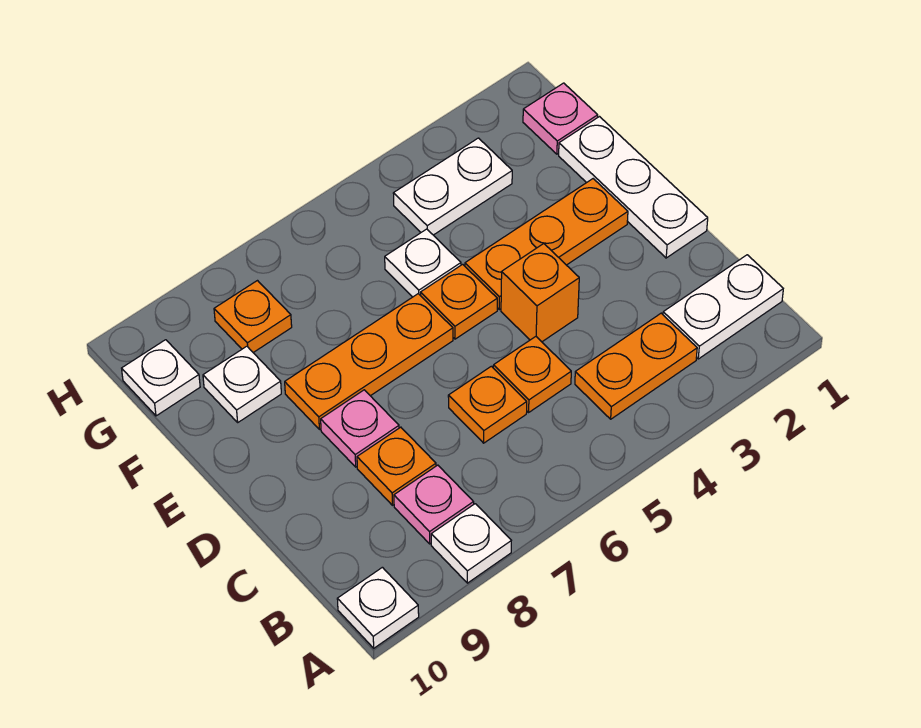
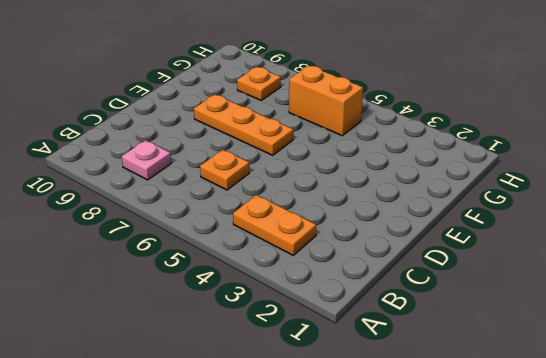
orange brick G5:G6 level 1 -> none
none -> white plate A8 level 1
none -> white plate A10 level 1
none -> white plate B1:B2 level 1

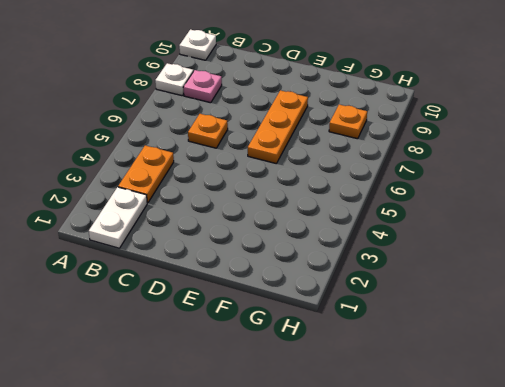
none -> orange plate C5 level 1
none -> orange plate C8 level 1
none -> white plate D1:F1 level 1

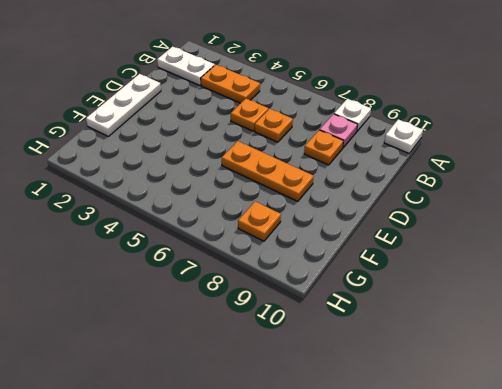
none -> orange brick D4 level 1
none -> pink plate D8 level 1
none -> orange plate E2:E4 level 1

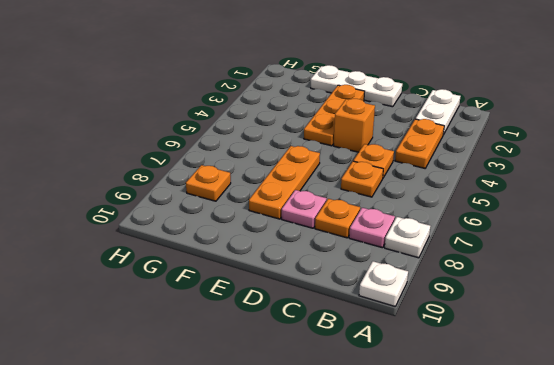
none -> orange plate E5 level 1
none -> white plate F5 level 1
none -> white plate F9 level 1

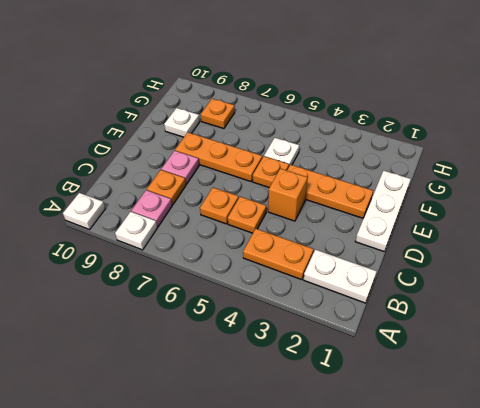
none -> pink plate G1 level 1
none -> white plate G3:G4 level 1
none -> white plate G10 level 1

